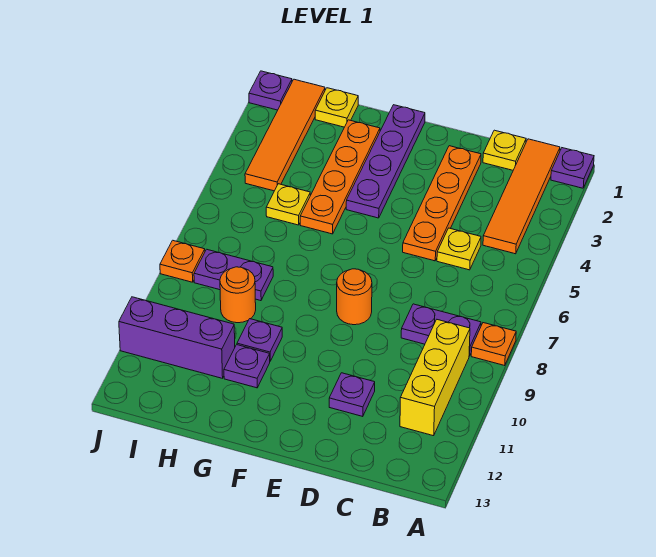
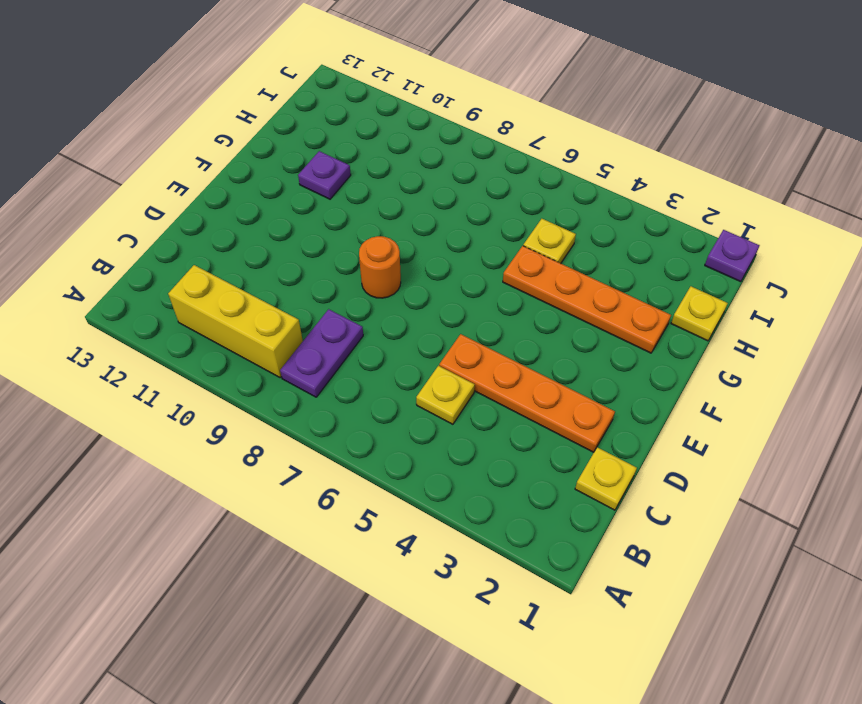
none -> purple plate A1 level 1
none -> orange plate A8 level 1
none -> orange tile B1:B4 level 1

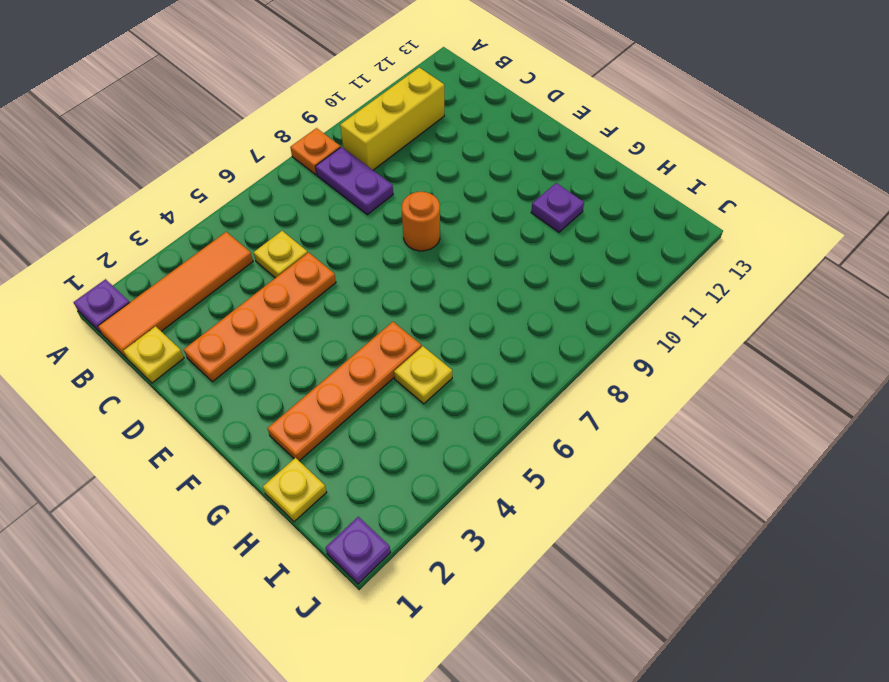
none -> purple plate D11 level 1
none -> purple plate F1:F4 level 1
none -> purple plate G10 level 1

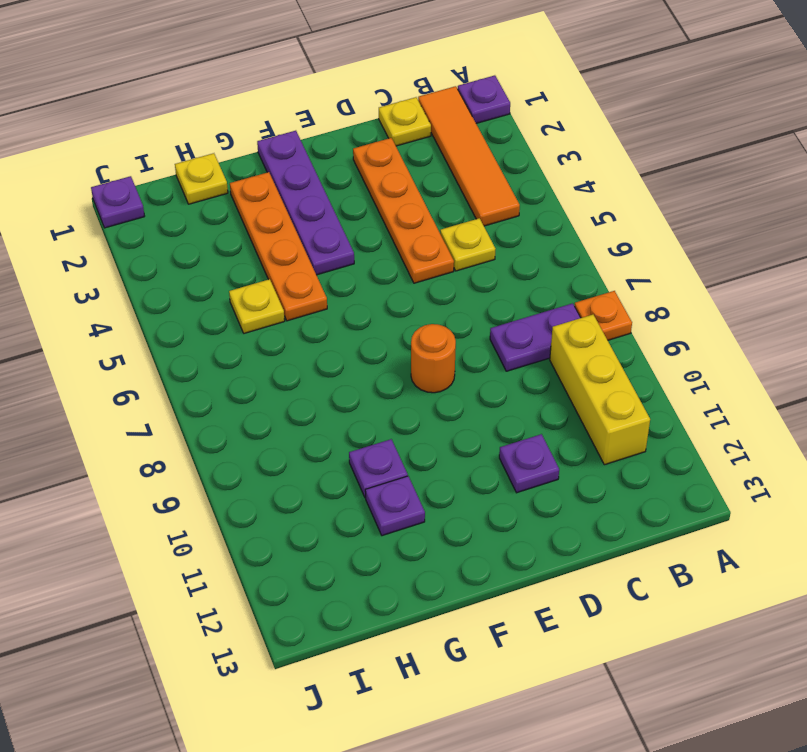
none -> purple plate H8:I8 level 1
none -> orange round brick H9 level 1
none -> purple brick H11:J11 level 1

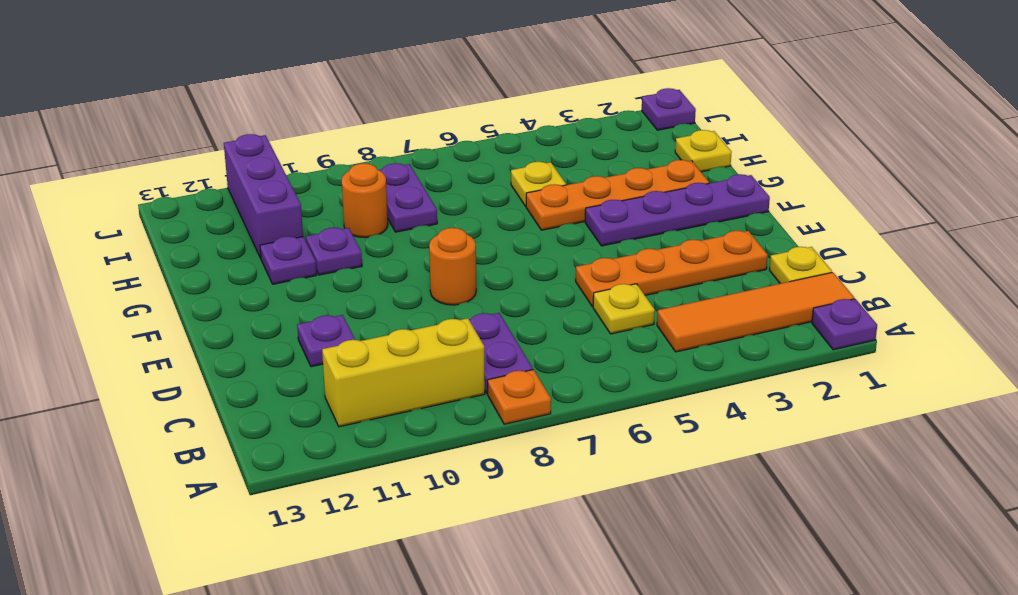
none -> orange tile I1:I4 level 1
none -> orange plate J8 level 1

